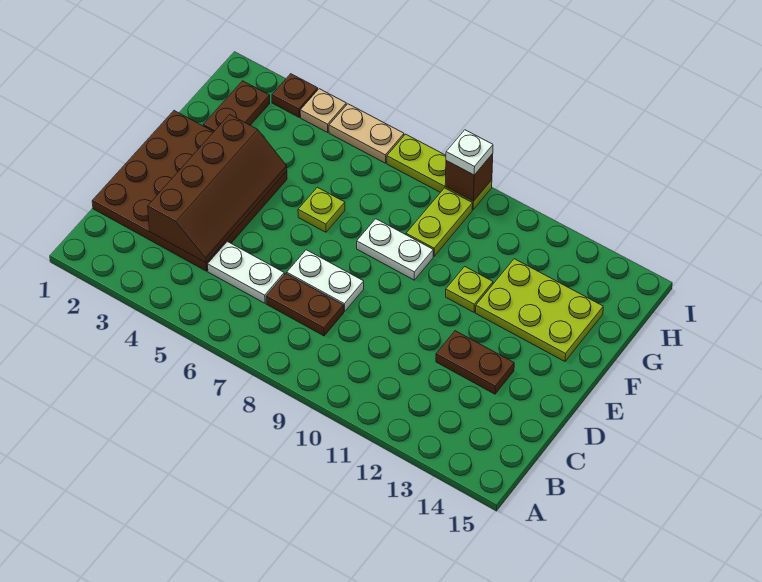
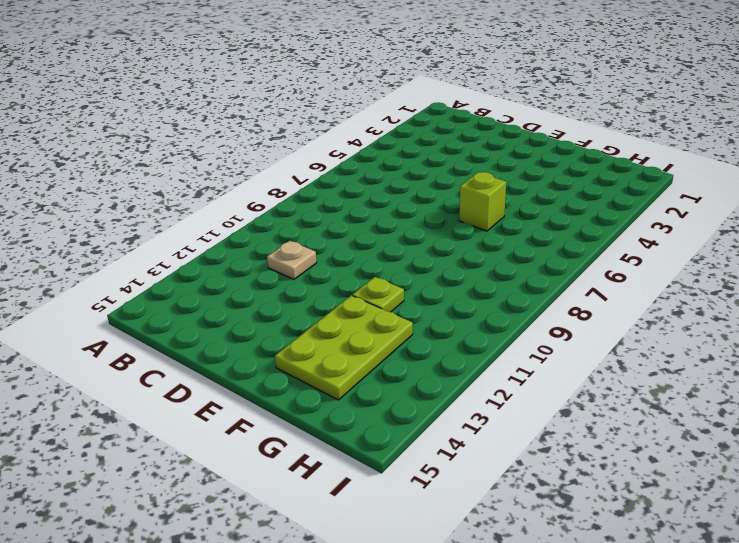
tan plate C11 level 1 -> tan plate I4 level 1
lime brick F6 level 1 -> lime plate F6 level 1
none -> brown plate C1:F4 level 1
none -> white plate C5:C6 level 1
none -> brown plate C7:C8 level 1

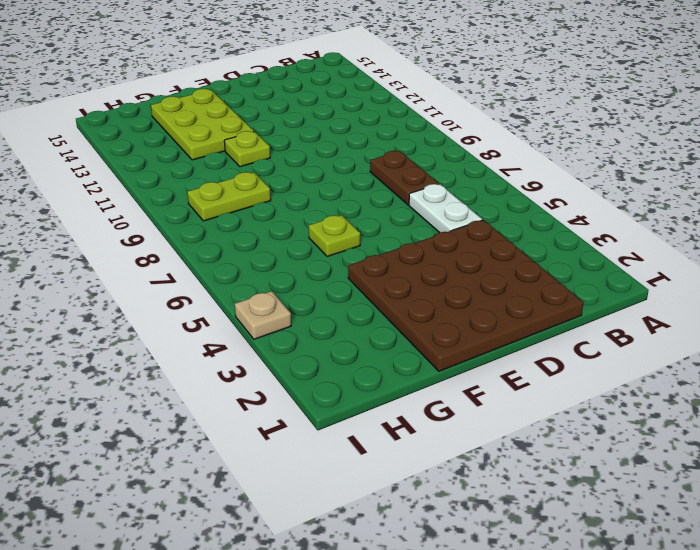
none -> white plate D7:D8 level 1
none -> brown plate D12:D13 level 1
none -> white plate F8:F9 level 1

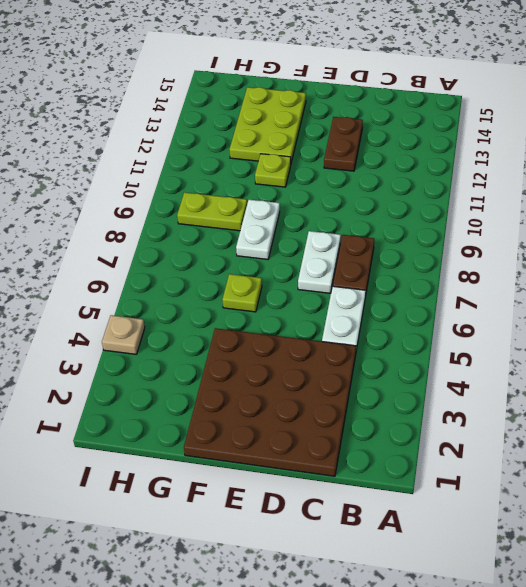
none -> brown plate G2:H2 level 1
none -> brown plate I3 level 1
none -> tan plate I5:I6 level 1

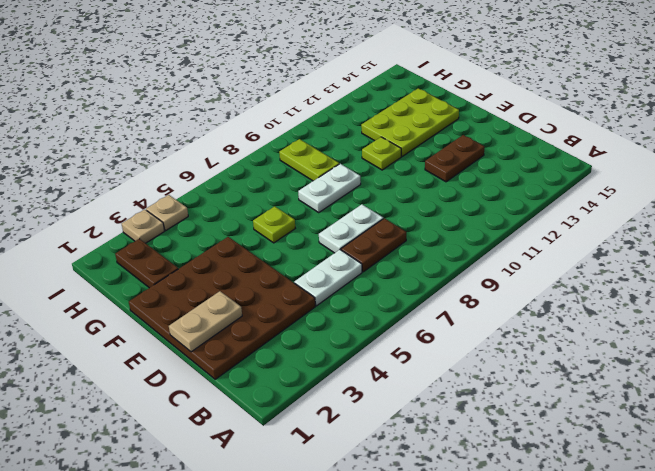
tan plate D1:D2 level 2 -> tan plate I5:I6 level 1
tan plate I3 level 1 -> brown plate I3 level 1
none -> lime plate I7:I9 level 1
none -> brown slope C3:F4 level 2 top 3
none -> brown brick I9 level 2

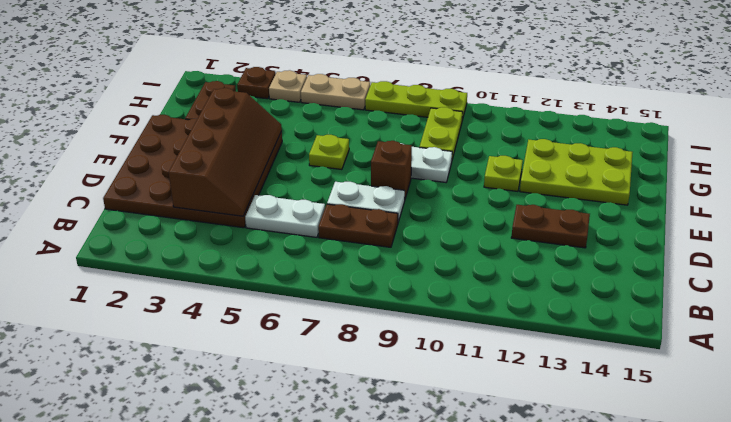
brown brick E8 level 1 -> brown brick I9 level 2
none -> white plate I9 level 3

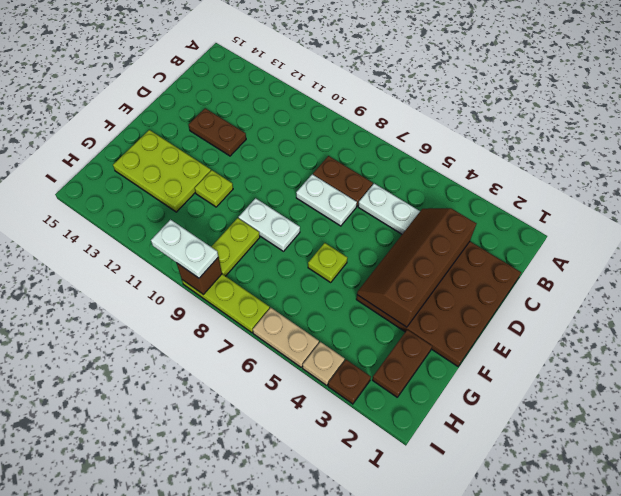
white plate I9:I10 level 3 -> white plate I9 level 3

